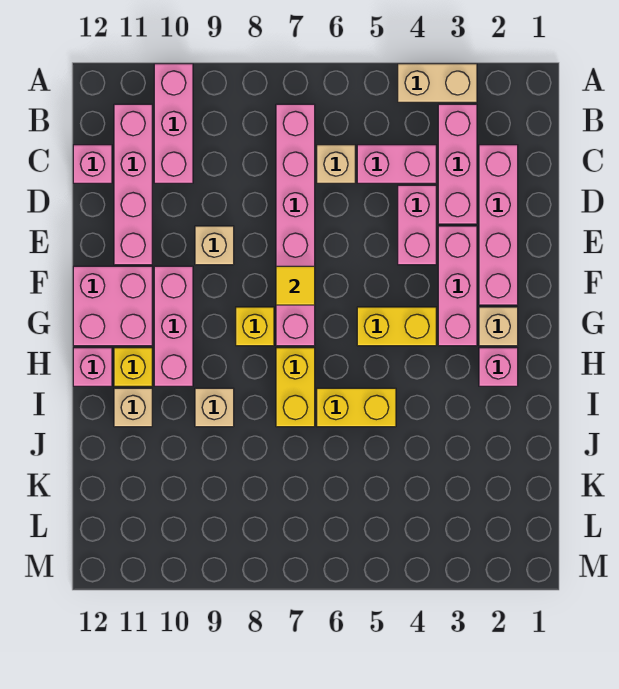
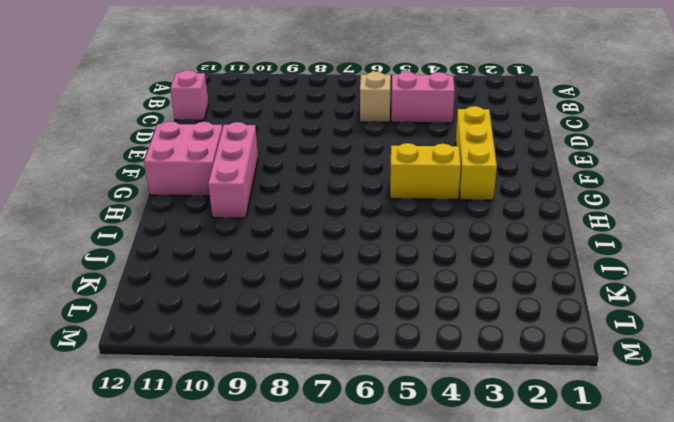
yellow brick E3:G3 level 1 -> pink brick E3:G3 level 1
none -> tan brick A3:A4 level 1
none -> pink brick A10:C10 level 1
none -> pink brick B3:D3 level 1

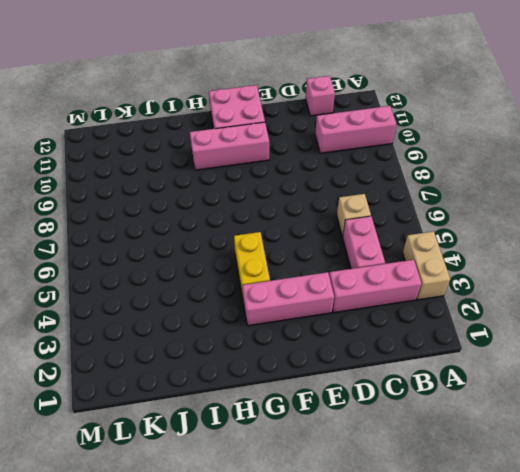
none -> pink brick B7:G7 level 1
none -> pink brick B11:E11 level 1
none -> pink brick C2:F2 level 1

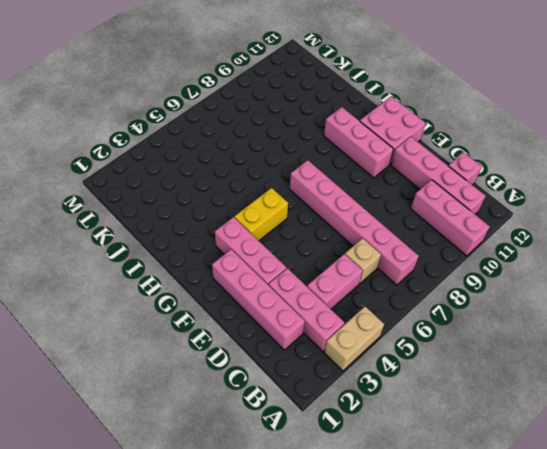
none -> pink brick D4:E4 level 1
none -> tan brick E9 level 1
none -> tan brick G2 level 1

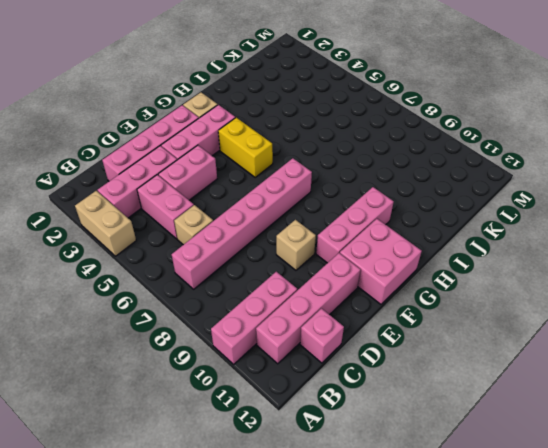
none -> yellow brick G8 level 1
none -> pink brick H2 level 1
none -> yellow brick H7:I7 level 1

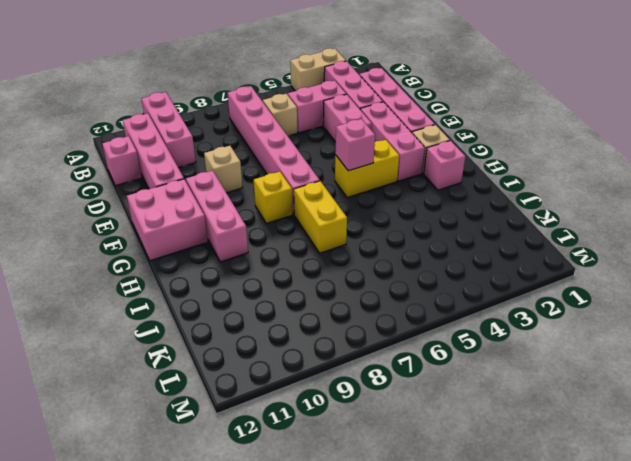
pink brick G5 level 2 -> pink brick H12 level 1
none -> yellow brick H11 level 1
none -> yellow brick I5:I6 level 1
none -> tan brick I9 level 1

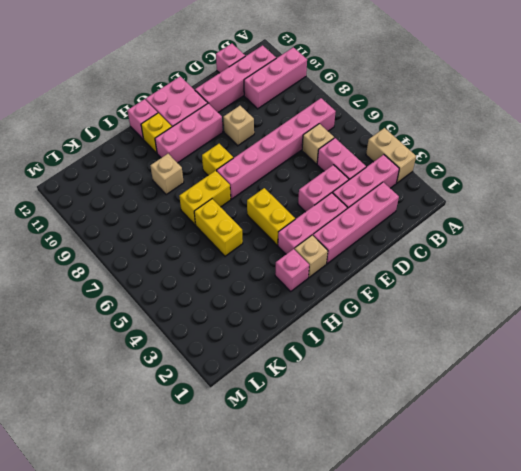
none -> tan brick I11 level 1
none -> yellow tile F7 level 2

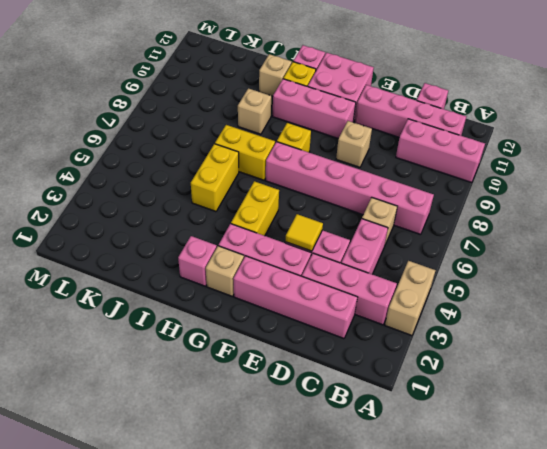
yellow tile E4 level 2 -> yellow tile F7 level 2

